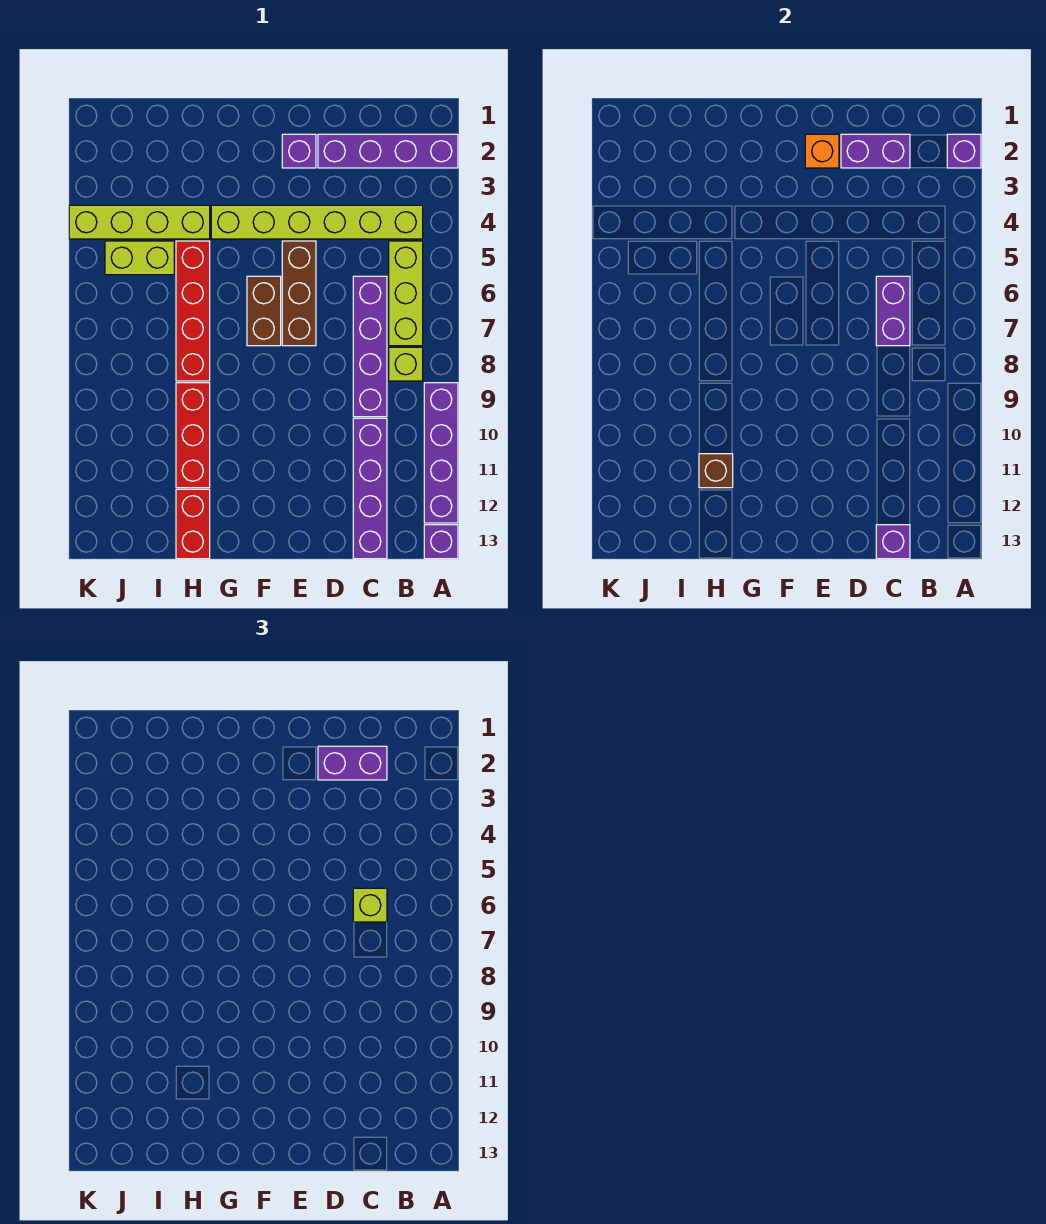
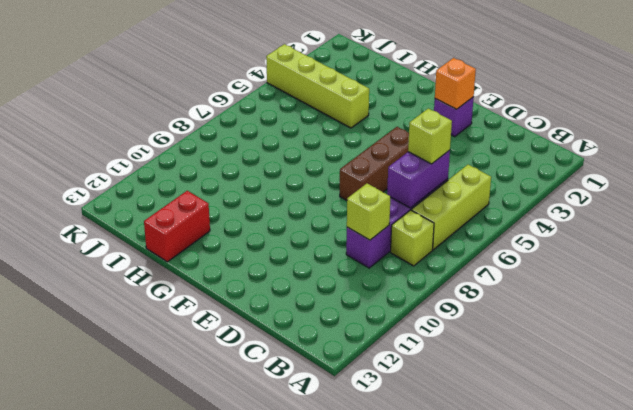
lime brick C9 level 2 -> none
none -> purple brick A2:D2 level 1
none -> purple brick A9:A12 level 1
none -> purple brick A13 level 1

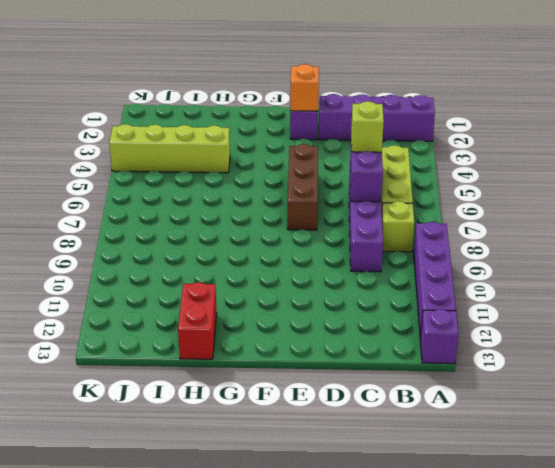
none -> lime brick B4:G4 level 1
none -> purple brick C10:C13 level 1
none -> brown brick F6:F7 level 1

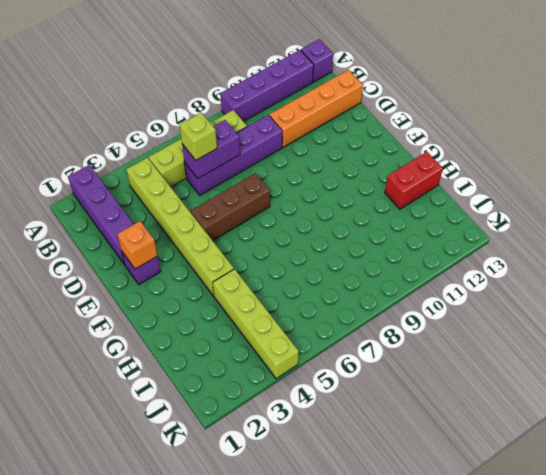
orange brick C10:C13 level 1 -> purple brick C10:C13 level 1
none -> brown brick F6:F7 level 1
none -> red brick H5:H8 level 1
none -> red brick H9:H11 level 1

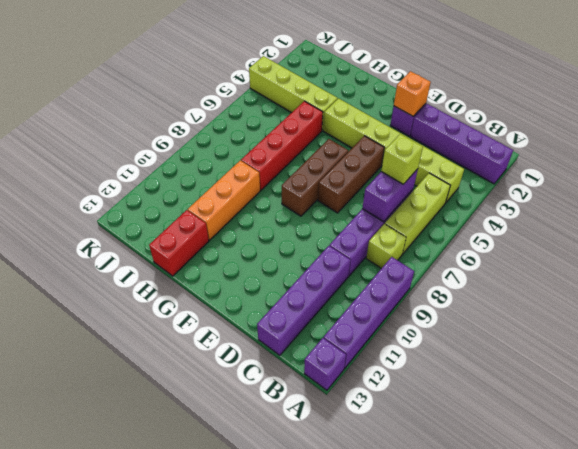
brown brick F6:F8 level 1 -> brown brick F6:F7 level 1
orange brick H9:H11 level 1 -> red brick H9:H11 level 1
none -> lime brick I5:J5 level 1
none -> purple brick A2 level 2
none -> purple brick C2:D2 level 2

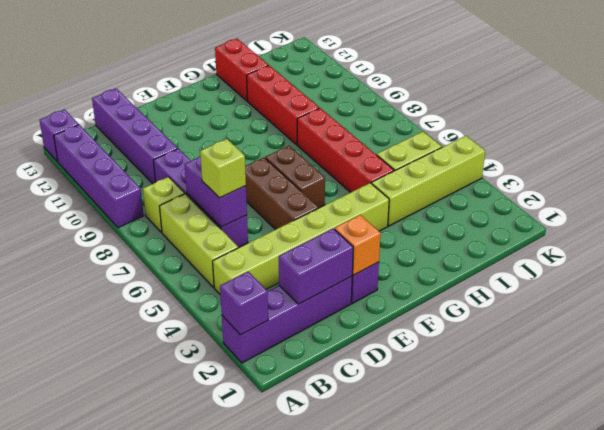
none -> purple brick C13 level 2
none -> brown brick H11 level 2
none -> purple brick C2:D2 level 3

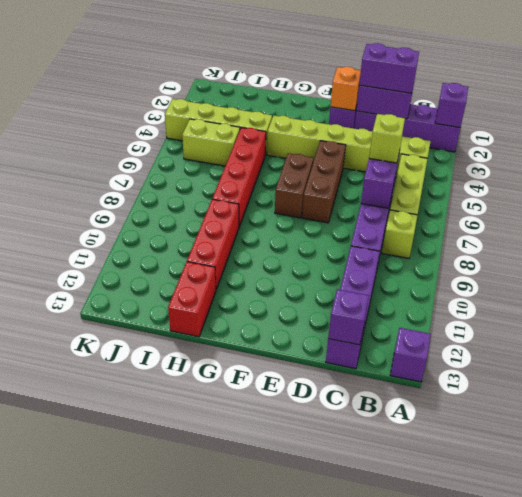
none -> purple brick A9:A12 level 1
none -> brown brick H11 level 2

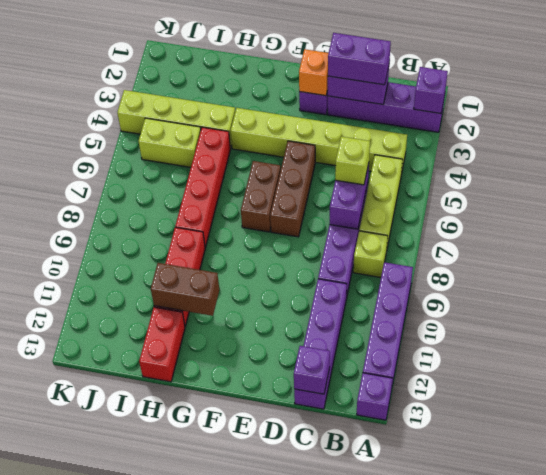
brown brick G11:H11 level 2 -> brown brick H11 level 2

